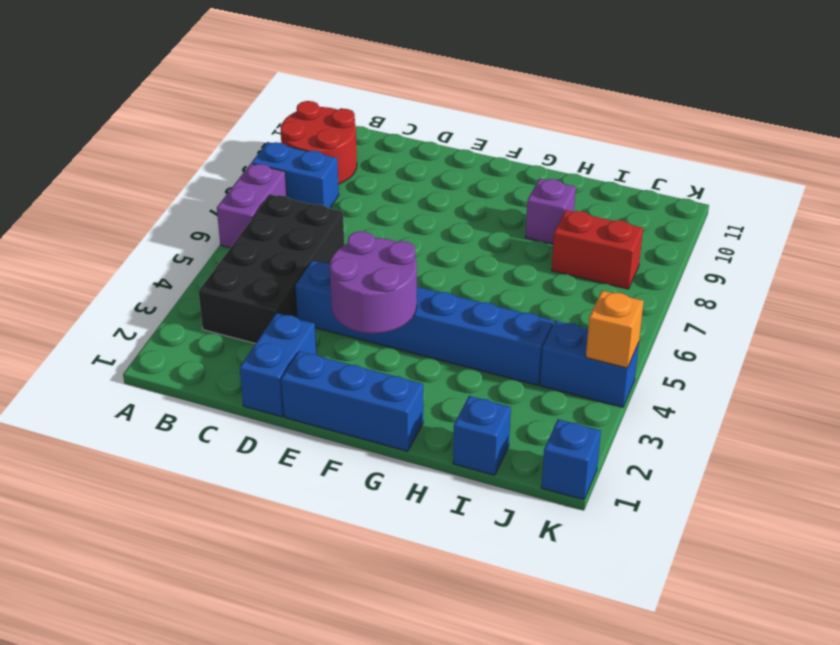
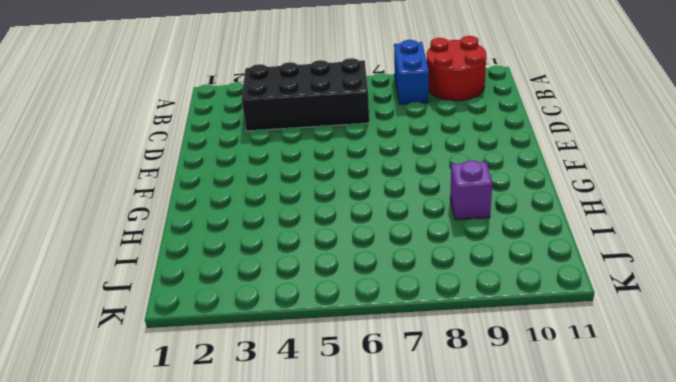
none -> purple brick A6:A7 level 1
none -> blue brick D1:D2 level 1
none -> blue brick D4:I4 level 1

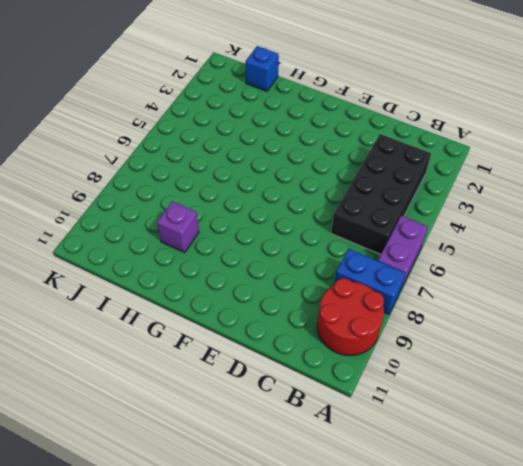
none -> blue brick D1:D2 level 1
none -> blue brick D4:I4 level 1
none -> blue brick E1:G1 level 1

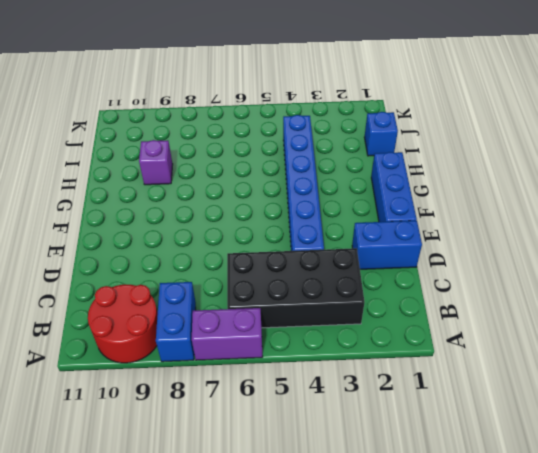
none -> red brick I8:J8 level 1
none -> blue brick J4:K4 level 1
none -> blue brick K1 level 1

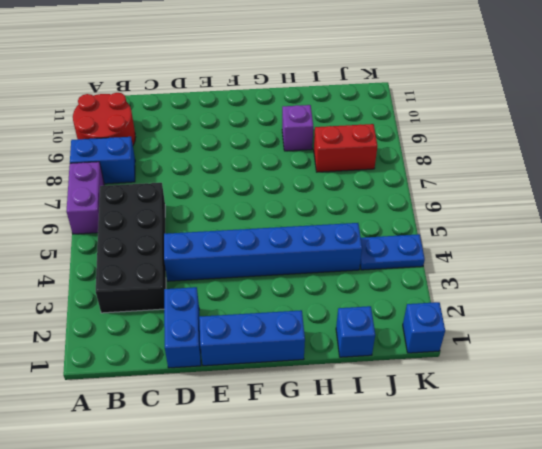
blue plate J4:K4 level 1 -> blue brick J4:K4 level 1
none -> purple round brick E3:F4 level 2
none -> orange brick K4 level 2

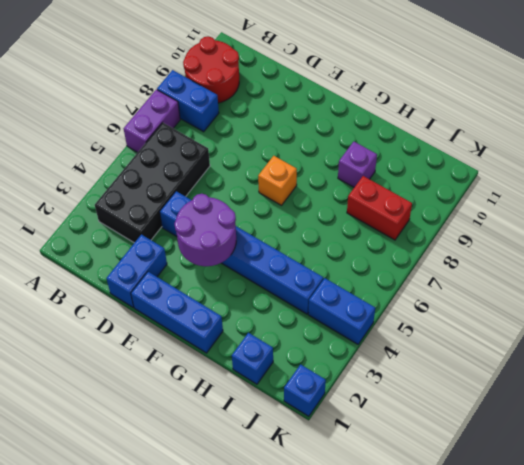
orange brick F7 level 1 -> orange brick K4 level 2

